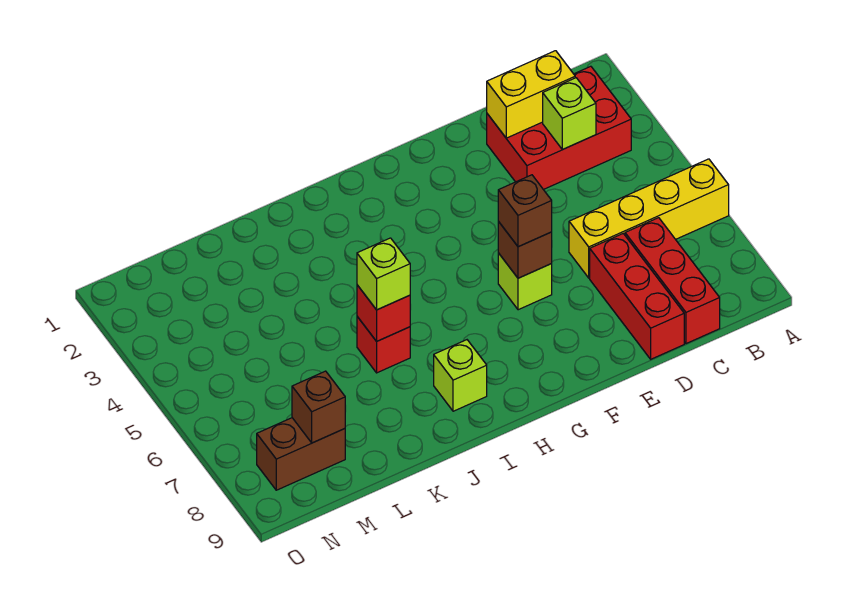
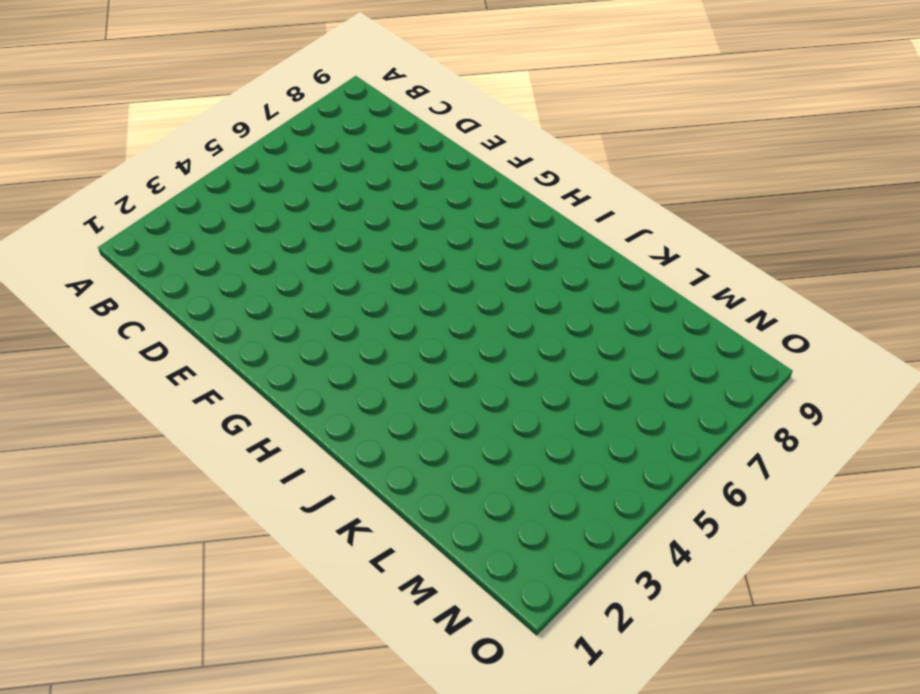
none -> yellow brick A6:D6 level 1
none -> red brick B2:D3 level 1
none -> red brick C7:C9 level 1

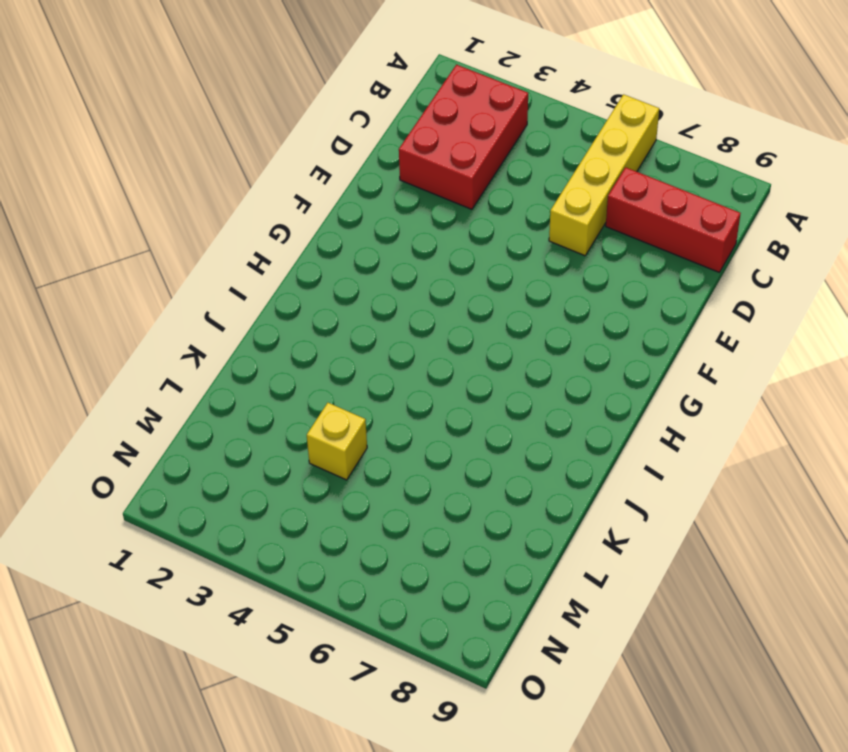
yellow brick L4 level 1 -> none
none -> red brick D7:D9 level 1
none -> lime brick F6 level 1
none -> lime brick I8 level 1

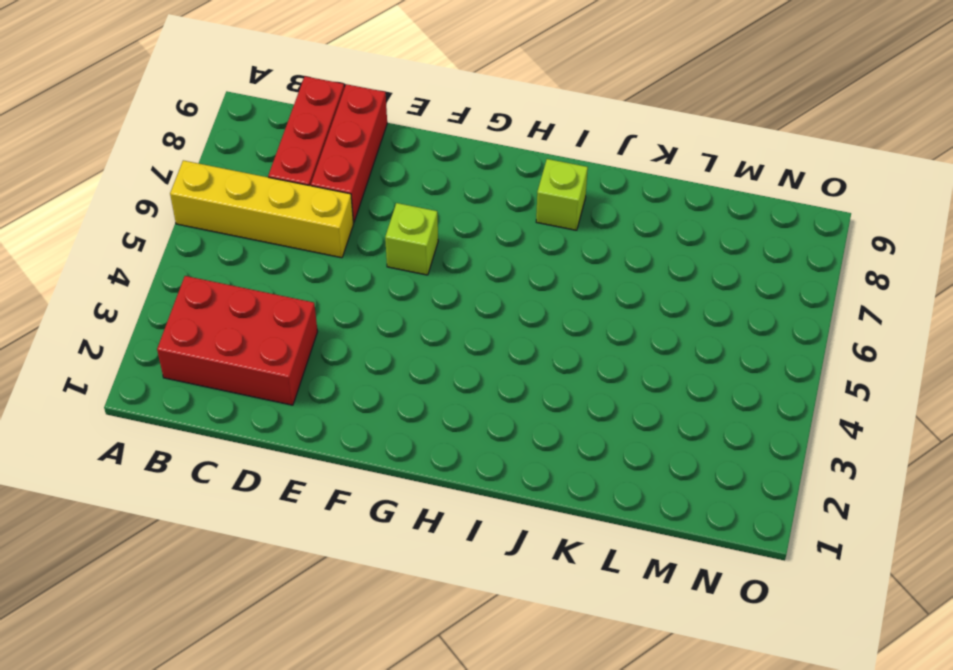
none -> red brick J6 level 1
none -> brown brick M8:N8 level 1
none -> yellow brick C2:D2 level 2

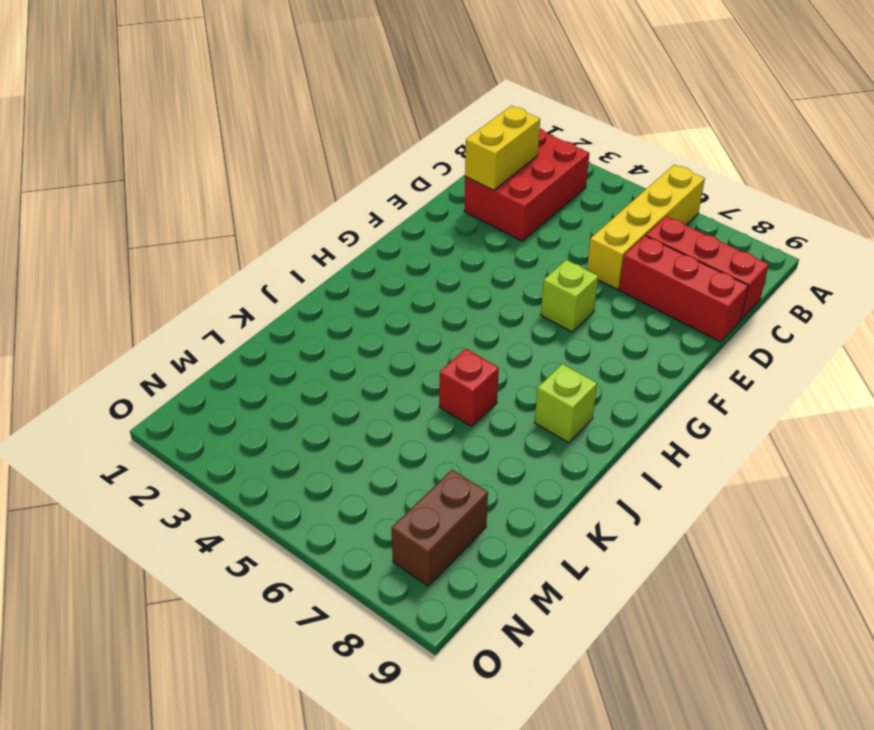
none -> lime brick C3 level 2
none -> brown brick F6 level 2
none -> red brick J6 level 2

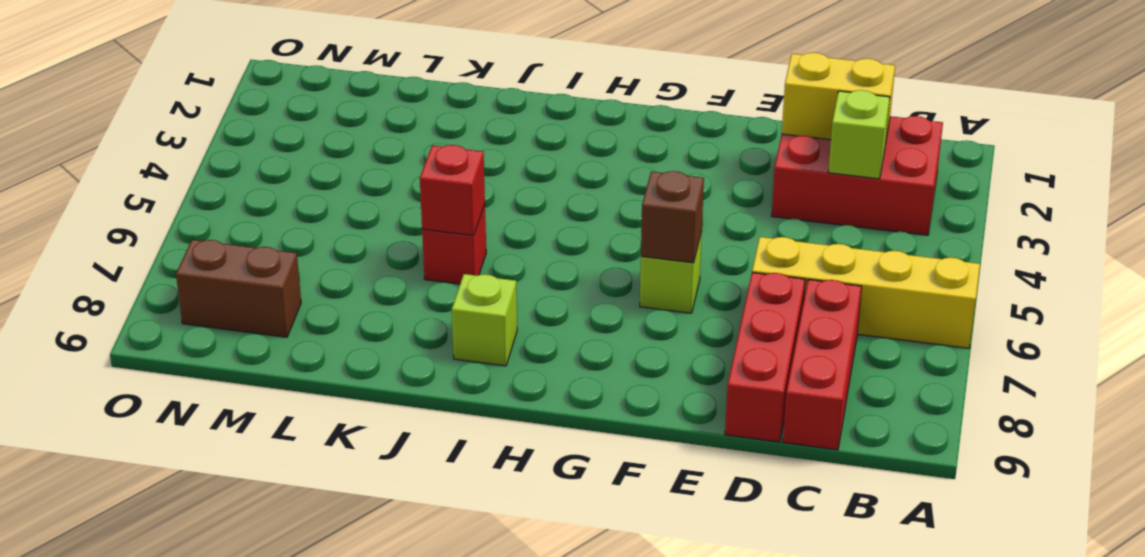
none -> brown brick M8 level 2
none -> brown brick F6 level 3
none -> lime brick J6 level 3

